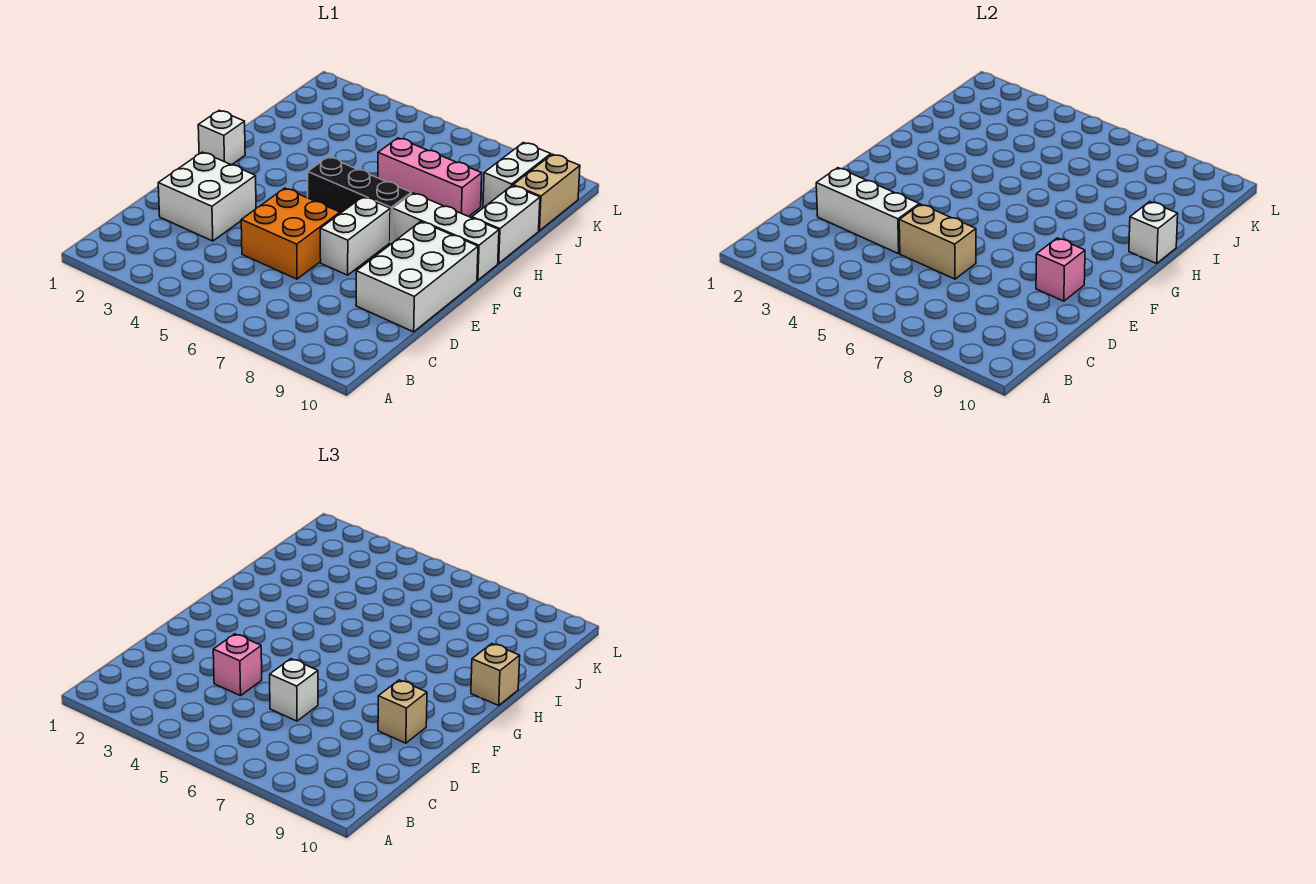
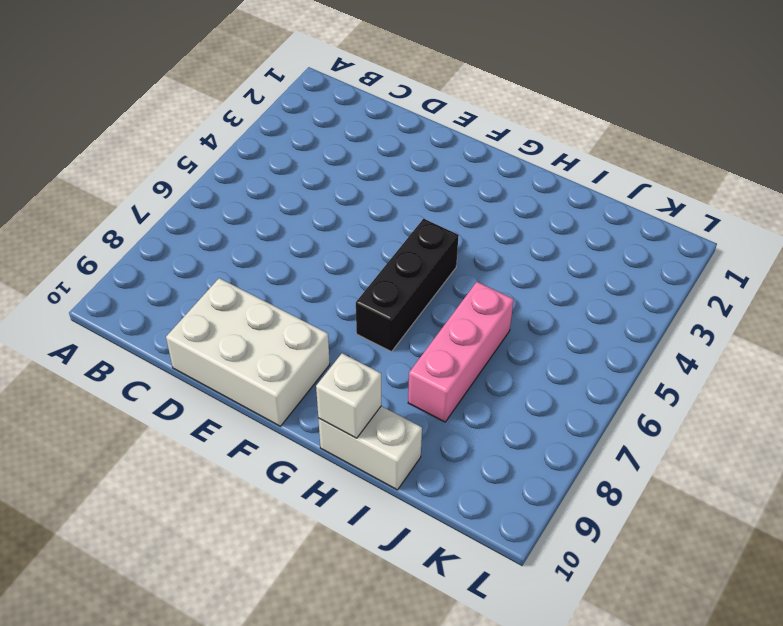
none -> white brick D2:E3 level 1
none -> orange brick D5:E6 level 1
none -> white brick E7:F7 level 1

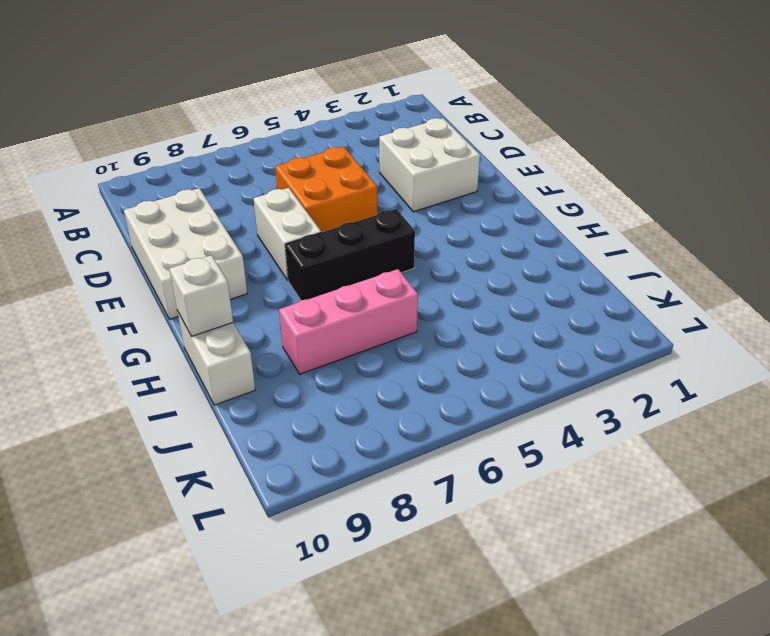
none -> white brick G1 level 1
none -> white brick G8:G10 level 1
none -> white brick J9:K9 level 1

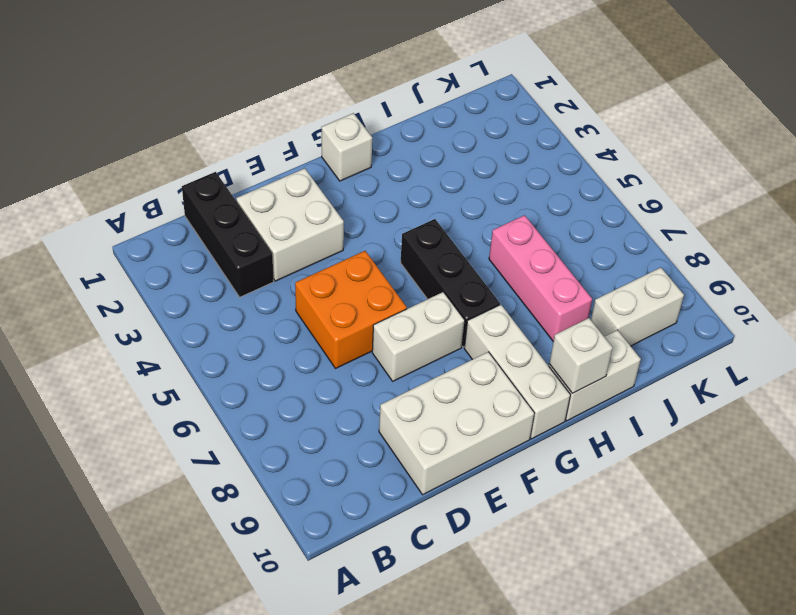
black brick C1:C3 level 1 -> none
none -> tan brick J10:K10 level 1
none -> white brick D2:D4 level 2
none -> tan brick D5:D6 level 2

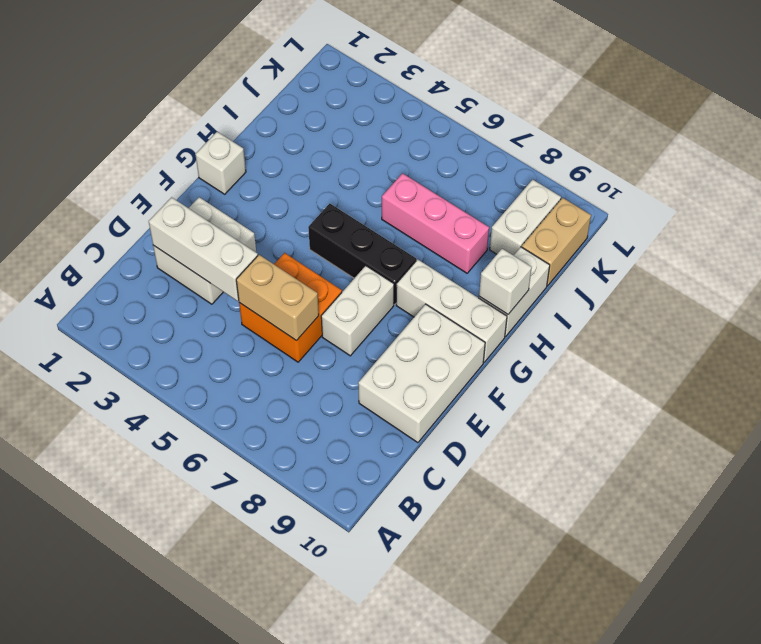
none -> pink brick E9 level 2
none -> pink brick D4 level 3
none -> white brick D6 level 3

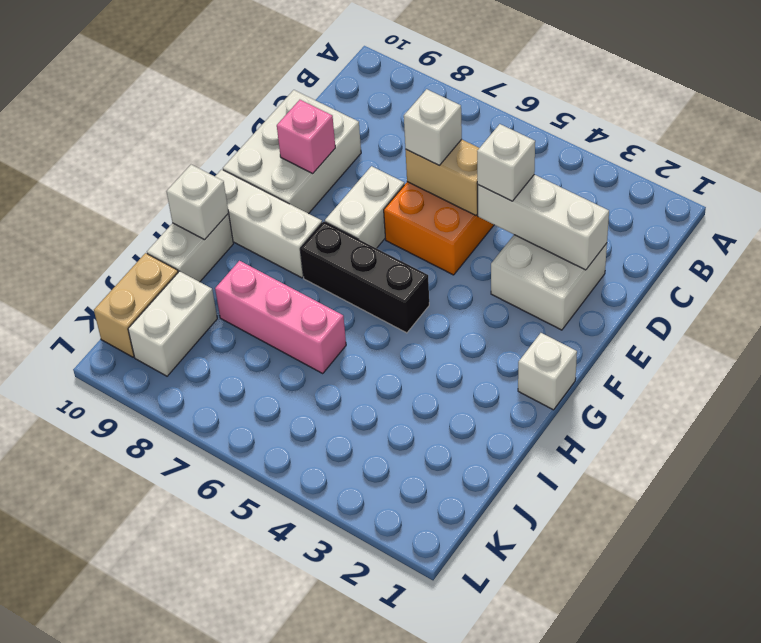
white brick D4 level 3 -> pink brick D4 level 3
none -> tan brick E9 level 3
none -> tan brick H10 level 3

